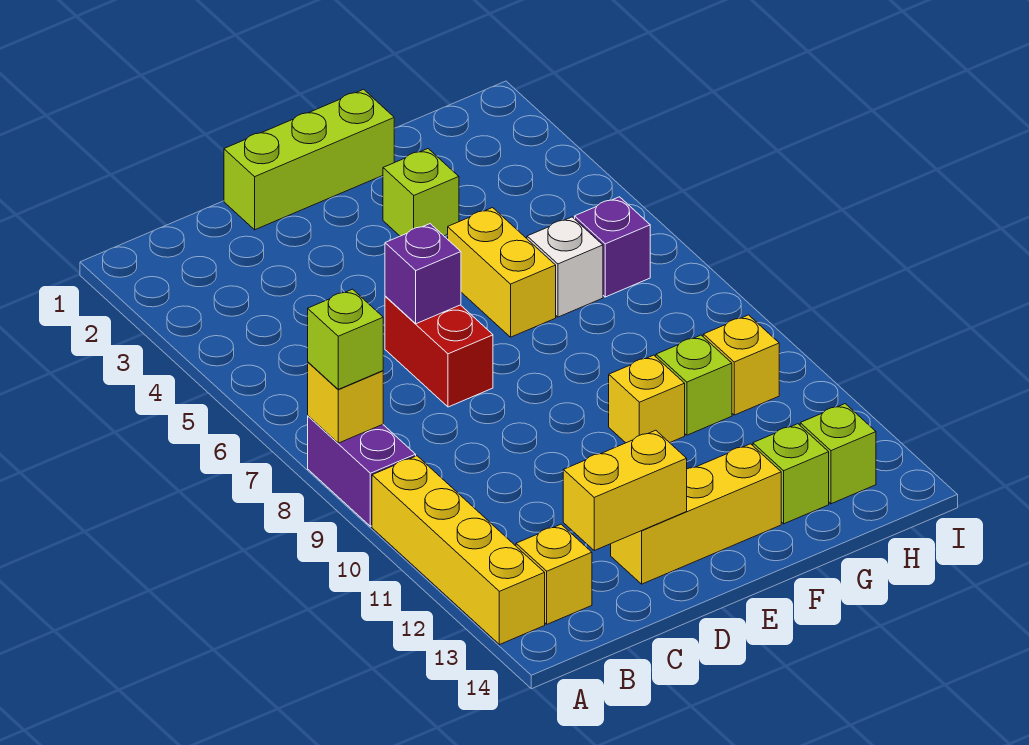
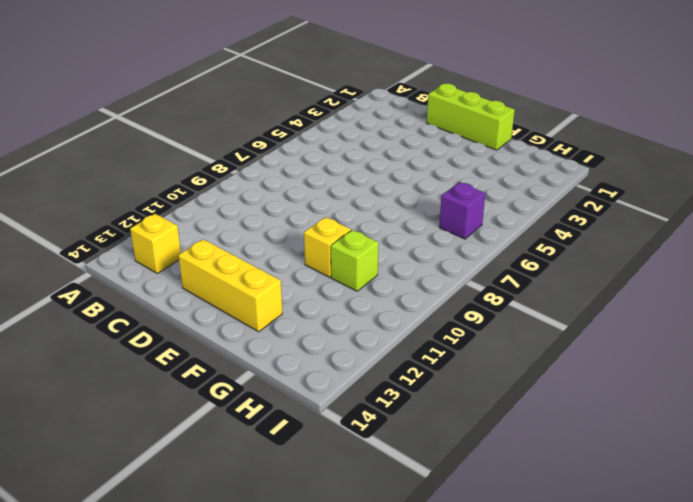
none -> purple brick A8:A9 level 1
none -> yellow brick A10:A13 level 1
none -> red brick D6:D7 level 1

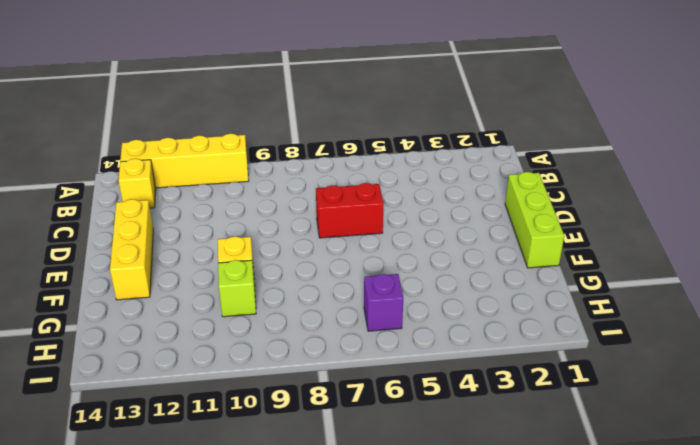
none -> purple brick A8:A9 level 1
none -> lime brick F3 level 1
none -> yellow brick F5:F6 level 1

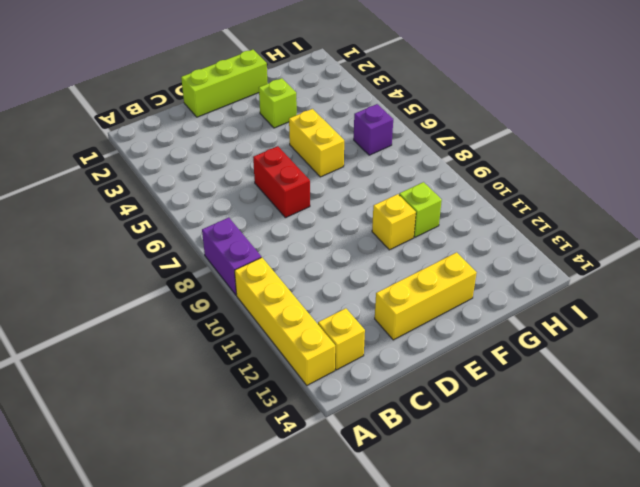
none -> white brick G6 level 1
none -> lime brick G13 level 1
none -> yellow brick H10 level 1

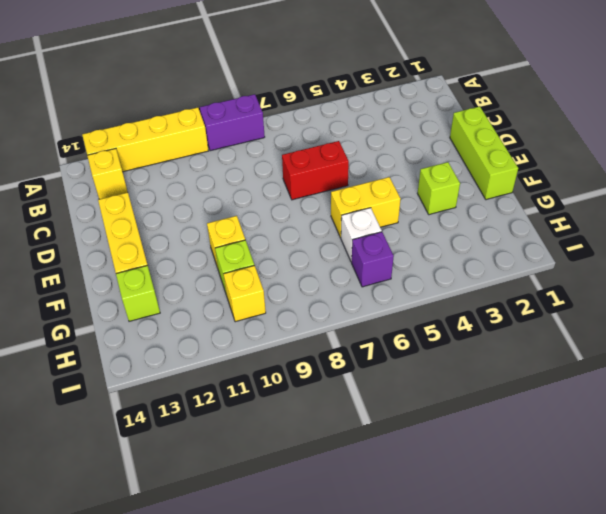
none -> lime brick H13 level 1
none -> yellow brick A8 level 2
none -> yellow brick C13:D13 level 2

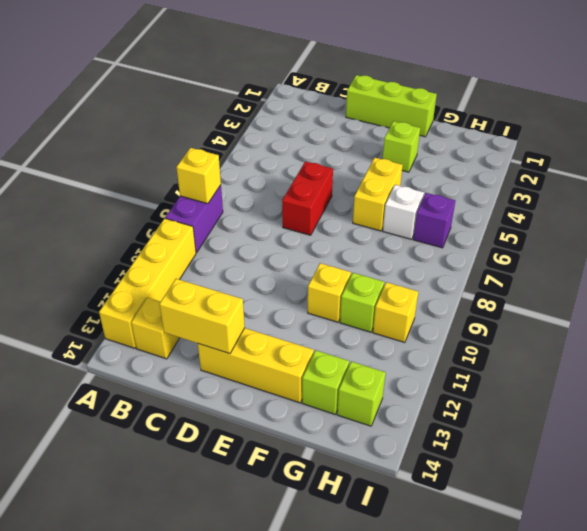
none -> purple brick D6 level 2
none -> lime brick A8 level 3

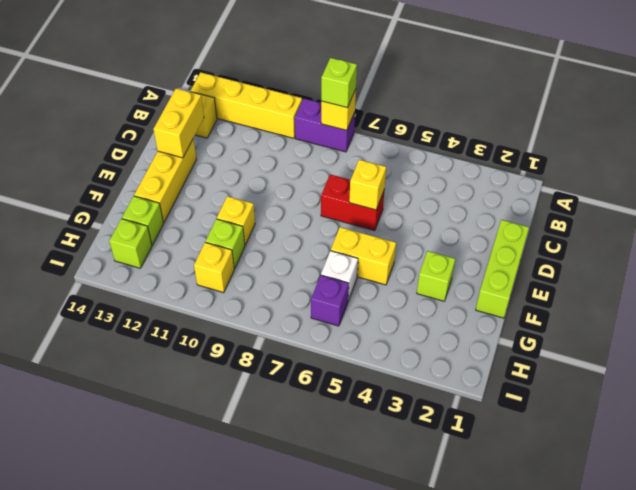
yellow brick D6 level 2 -> purple brick D6 level 2

